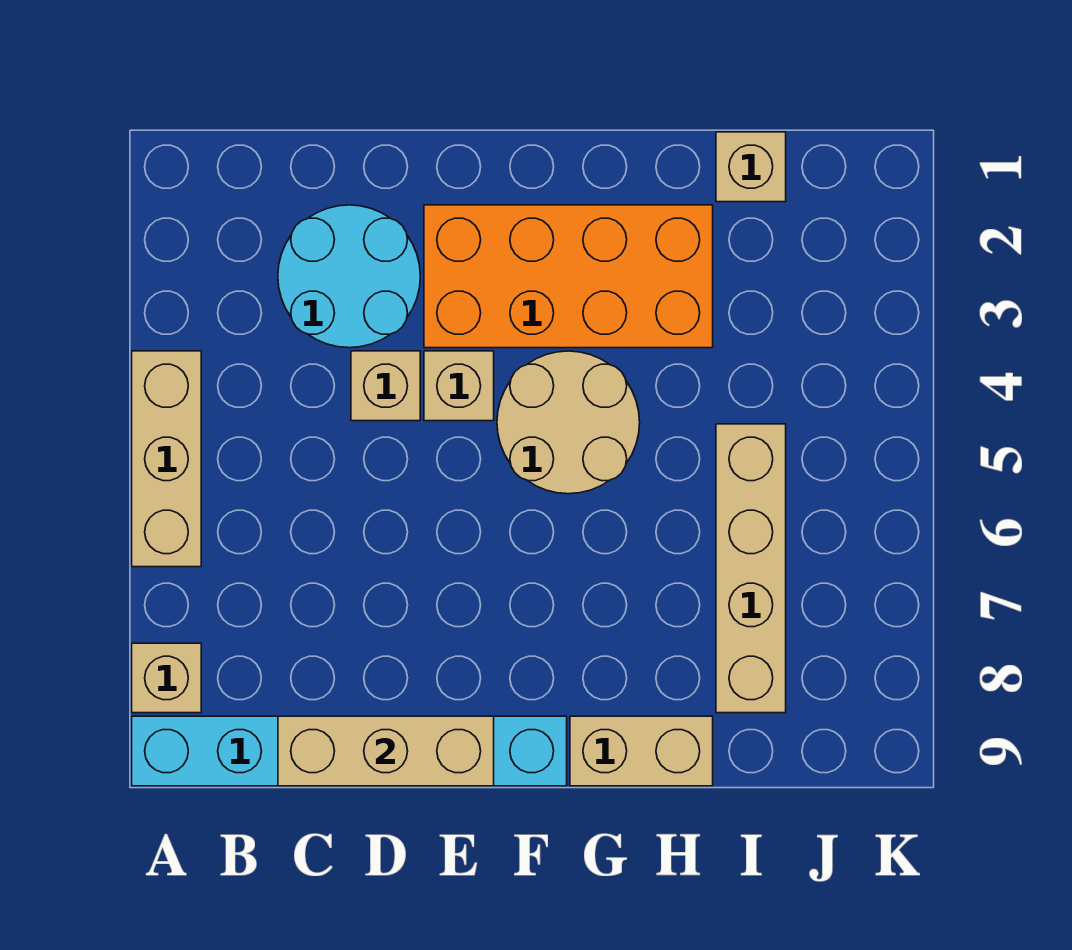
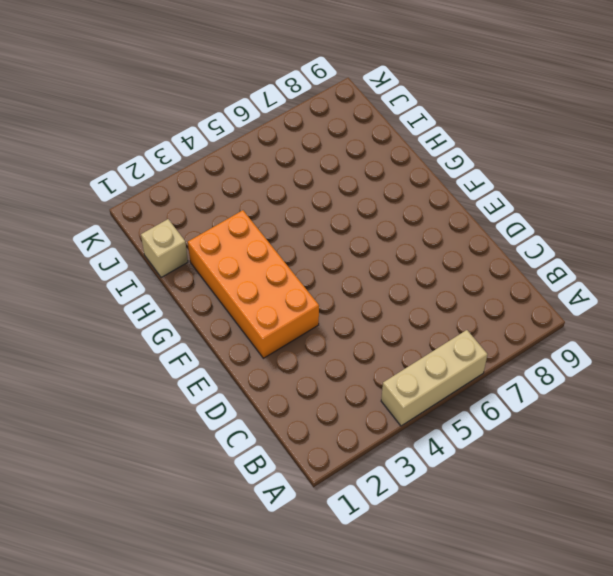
none -> tan brick A8 level 1
none -> cyan brick A9:F9 level 1
none -> cyan round brick C2:D3 level 1

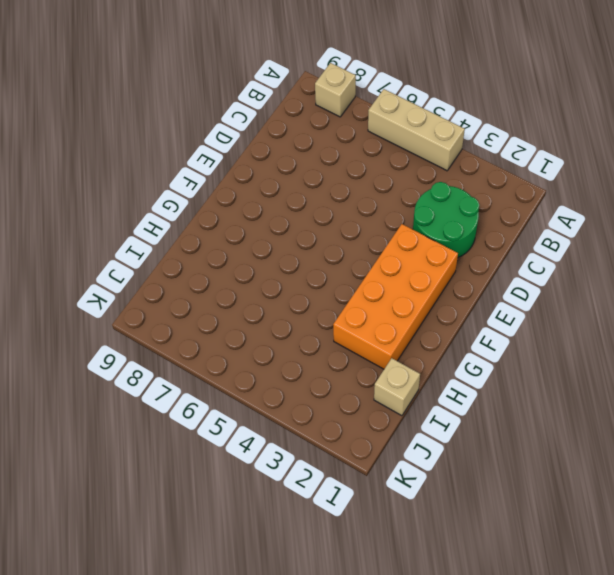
green round brick C2:D3 level 1 -> cyan round brick C2:D3 level 1
none -> cyan brick A9:F9 level 1
none -> tan brick D4 level 1
none -> tan brick E4 level 1

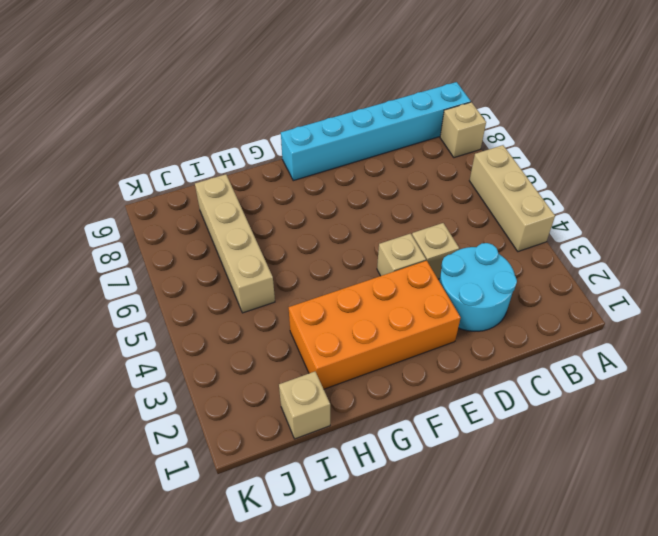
none -> tan round brick F4:G5 level 1
none -> tan brick G9:H9 level 1
none -> tan brick C9:E9 level 2

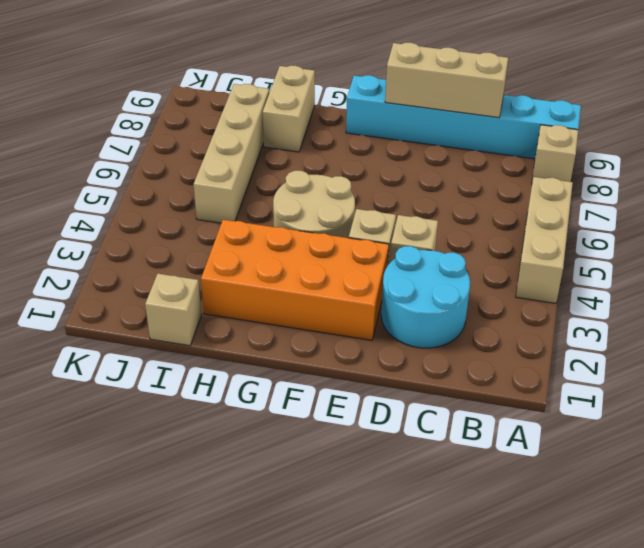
tan brick H8:H9 level 1 -> tan brick G9:H9 level 1

